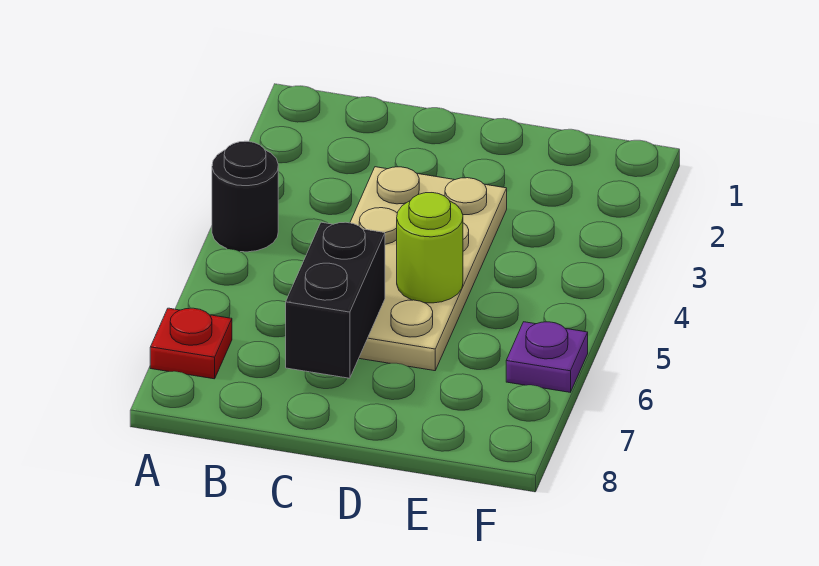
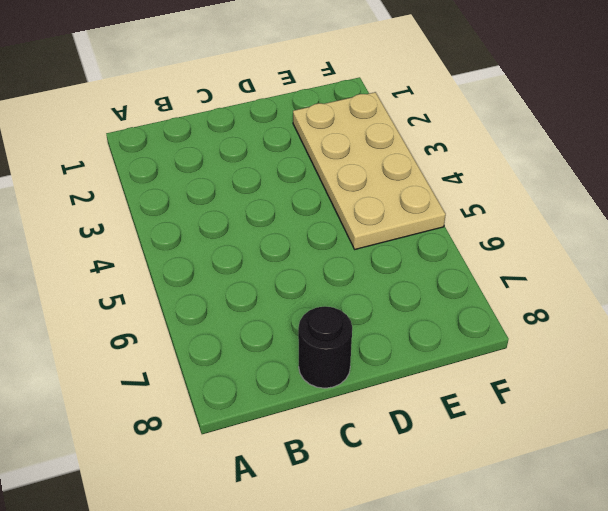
black round brick C8 level 1 -> black round brick A4 level 1
tan plate E2:F5 level 1 -> tan plate C3:D6 level 1
none -> red plate A7 level 1
none -> purple plate F6 level 1

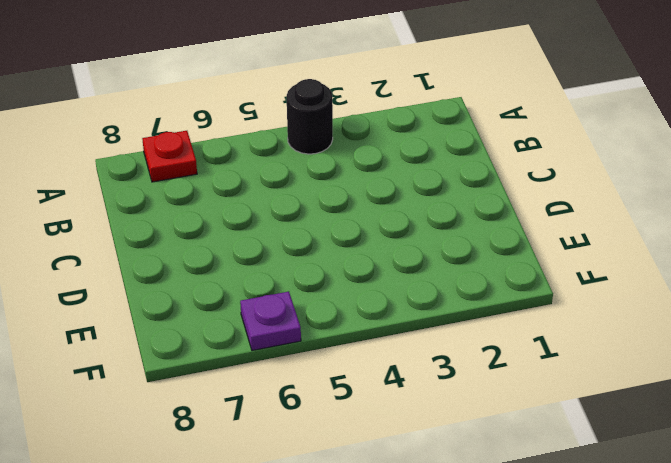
none -> tan plate C3:D6 level 1
none -> black brick C6:C7 level 2

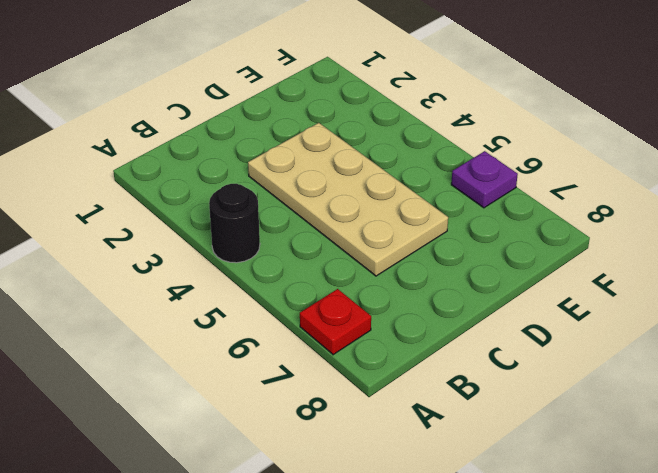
none -> black brick C6:C7 level 2
none -> lime round brick D5 level 2

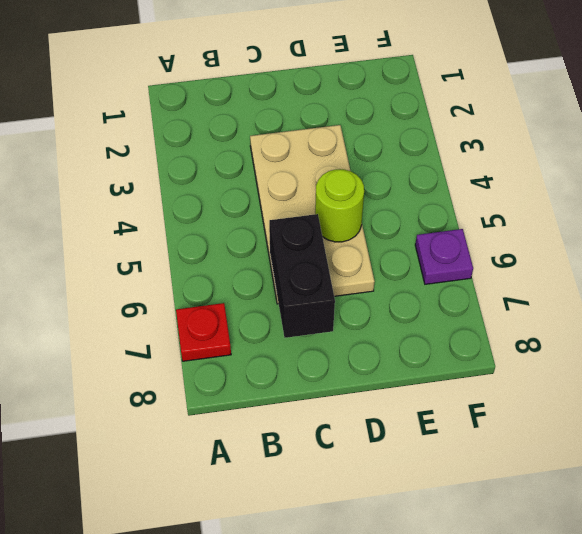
none -> black round brick A4 level 1

